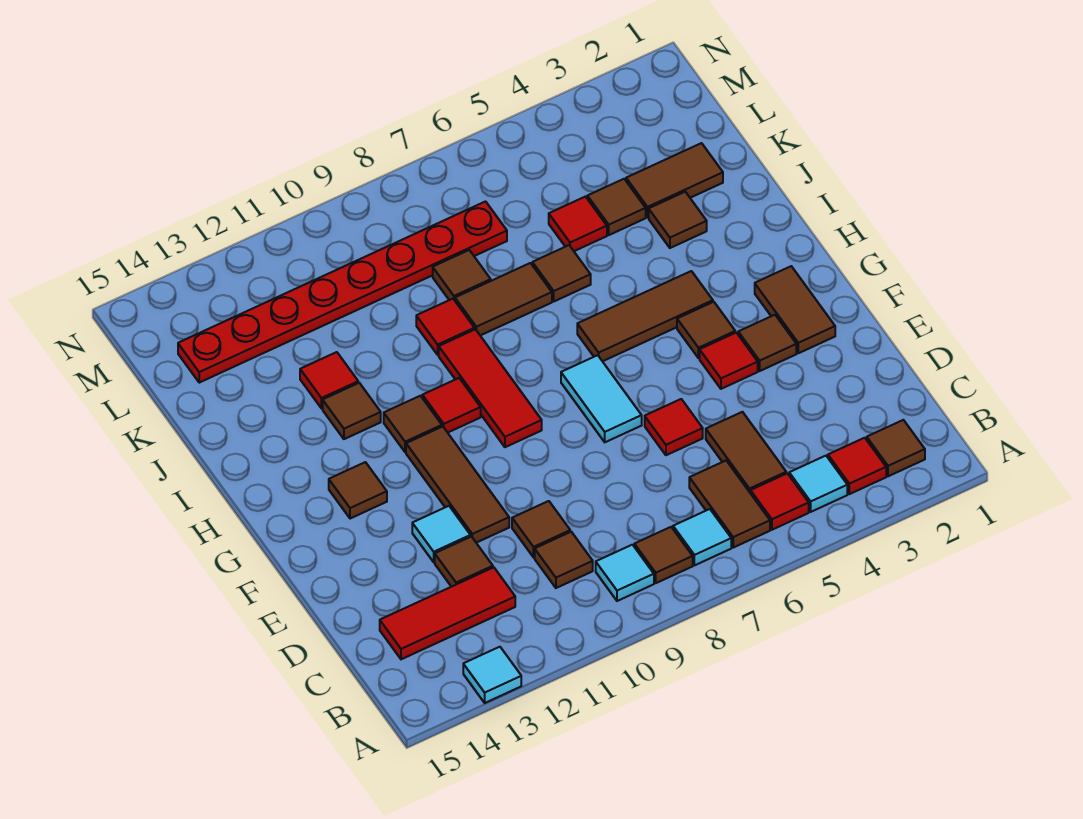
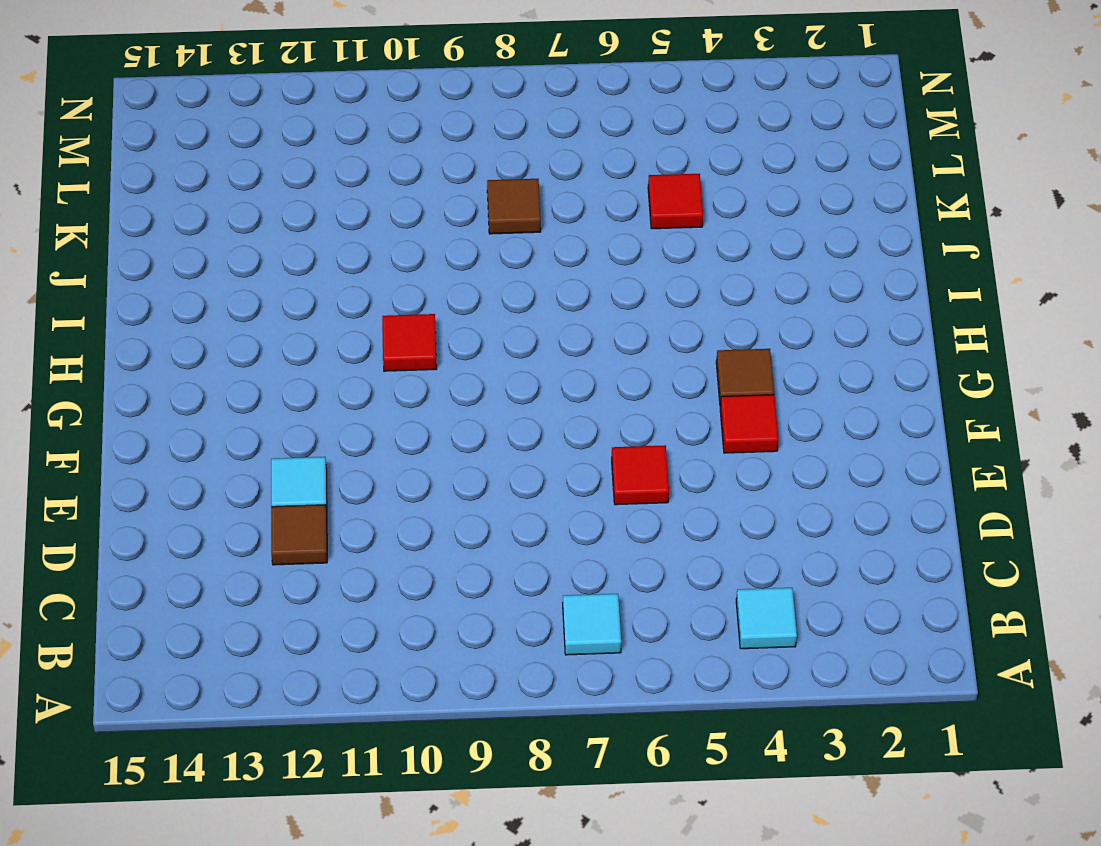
none -> cyan tile A13 level 1
none -> brown tile B2 level 1
none -> red tile B3 level 1
none -> red tile B5 level 1

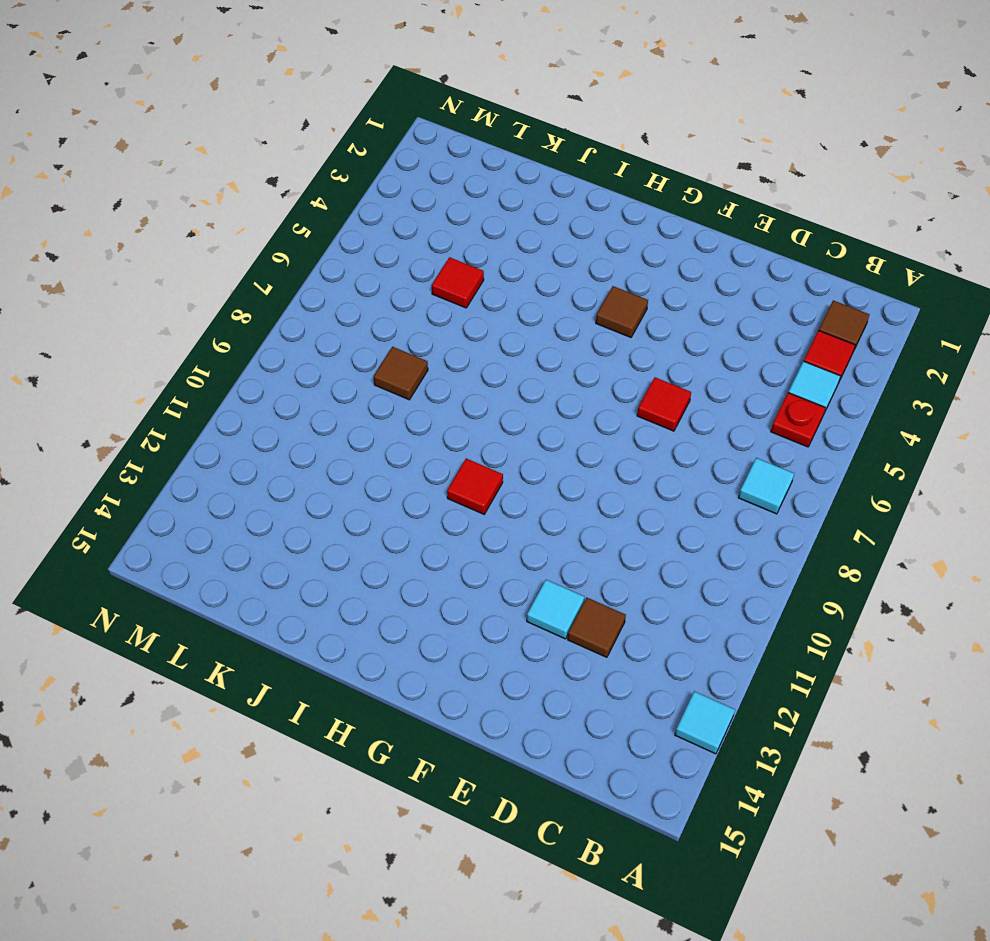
red plate B5 level 1 -> red tile B5 level 1
none -> brown tile B6:C6 level 1
none -> brown tile B8 level 1
none -> cyan tile B9 level 1
none -> brown tile C5:D5 level 1

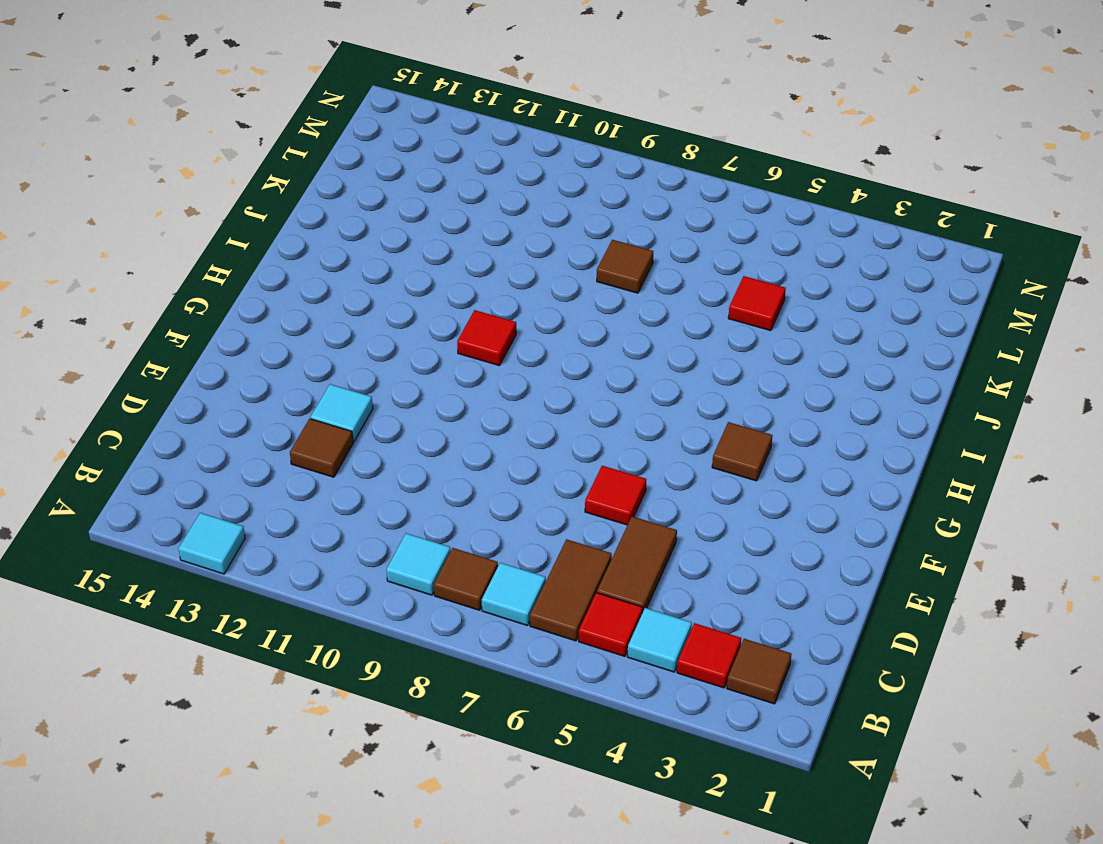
none -> brown tile C10 level 1
none -> red tile C12:C14 level 1
none -> brown tile D10 level 1
none -> brown tile E11:G11 level 1

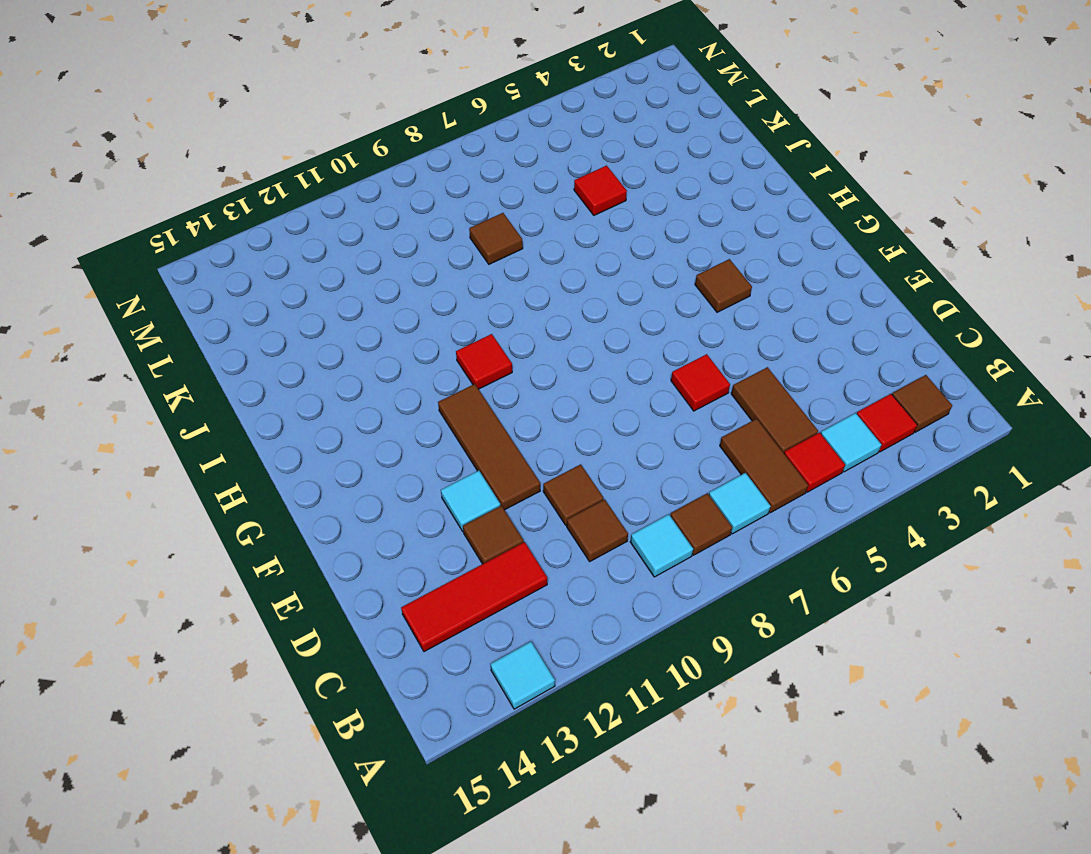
none -> brown tile F2:G2 level 1
none -> brown tile F3 level 1
none -> red tile F4 level 1
none -> cyan tile F7:G7 level 1

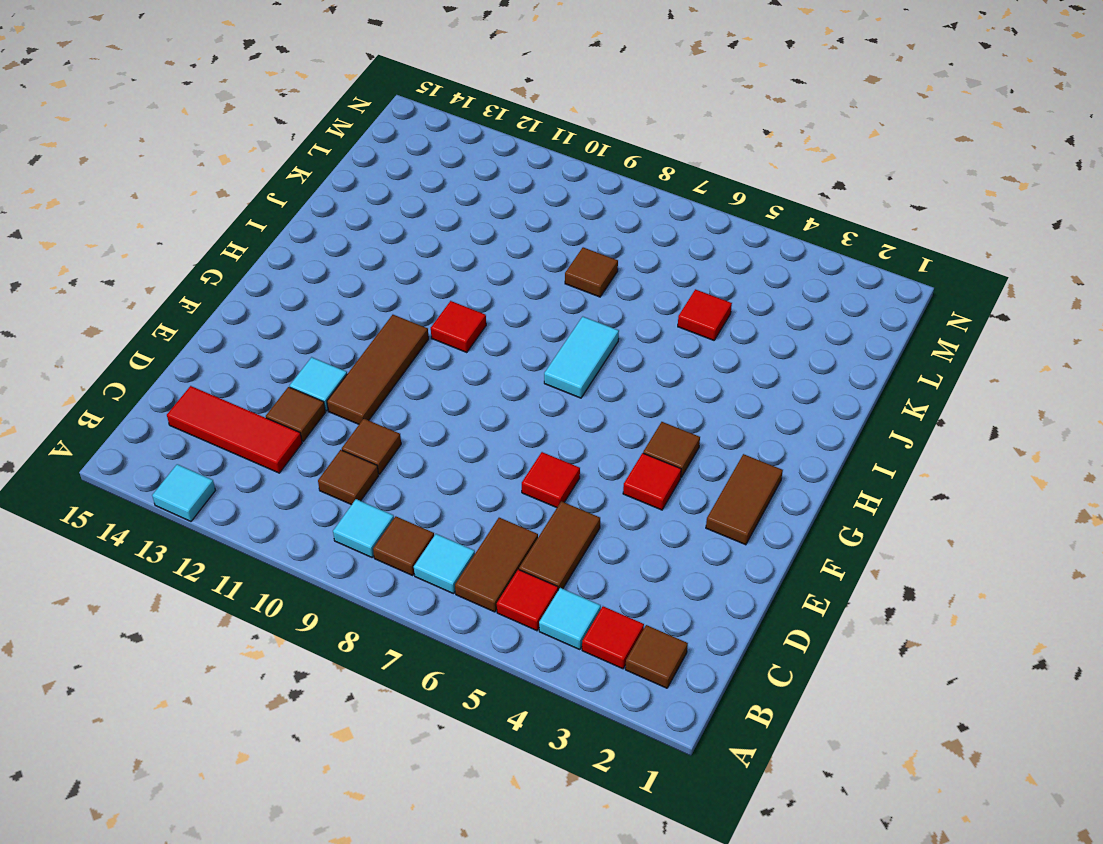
cyan tile H7:I7 level 1 -> cyan tile F7:G7 level 1
none -> brown tile F3 level 1
none -> red tile G9:I9 level 1
none -> brown tile G13 level 1
none -> brown tile H4:H6 level 1

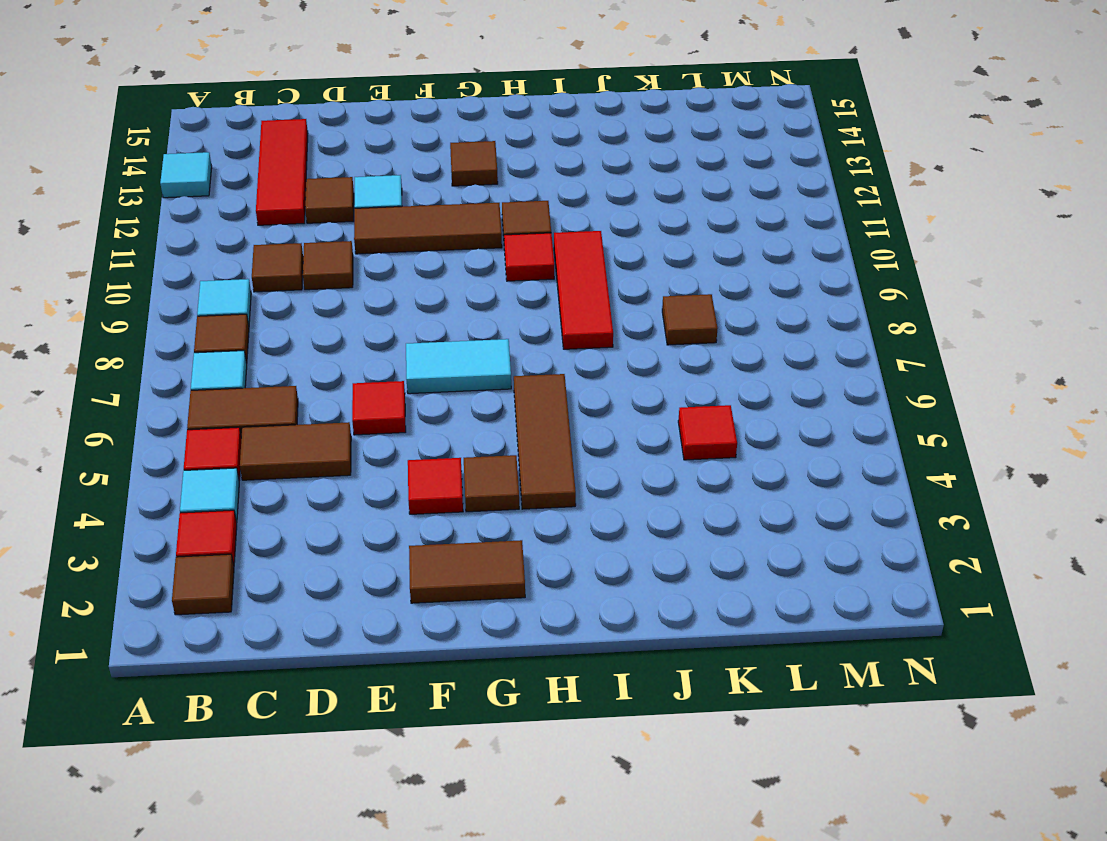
red tile I8:I10 level 1 -> red tile G9:I9 level 1
none -> brown tile F3 level 1
none -> brown tile I12 level 1
none -> brown tile J3 level 1
none -> brown tile J6 level 1

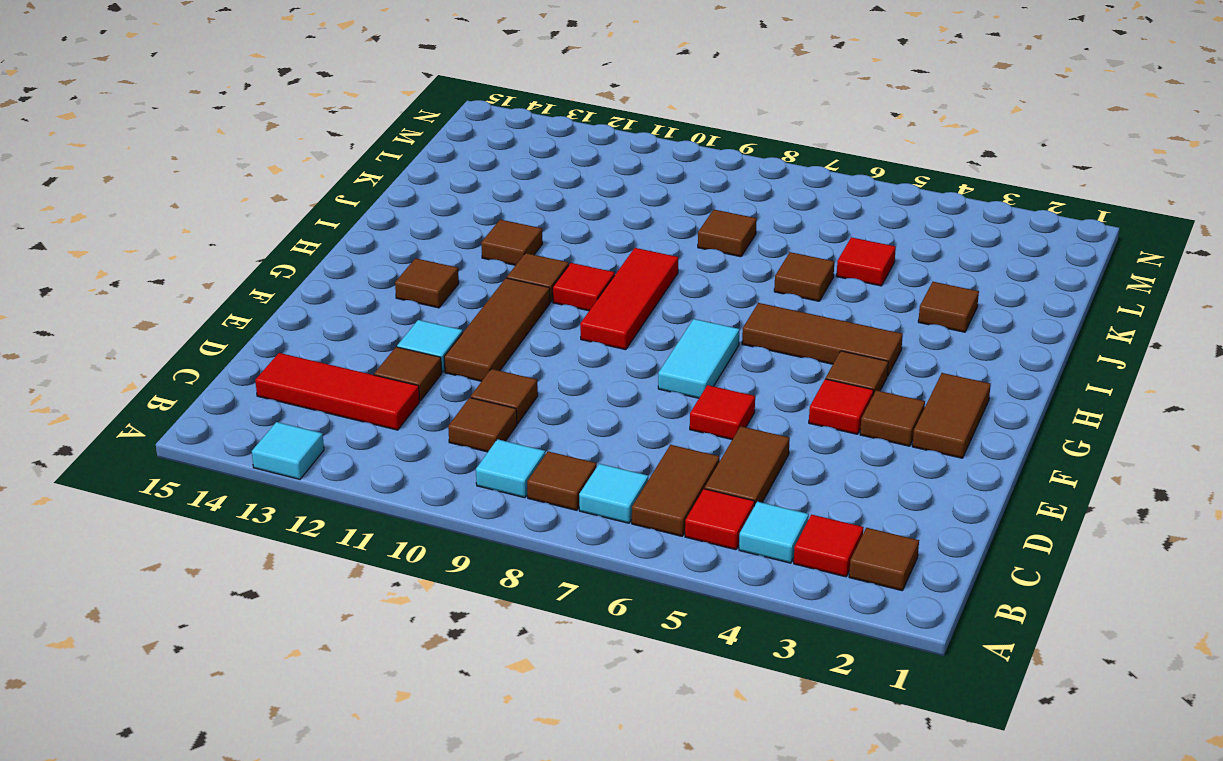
none -> brown tile J7:J8 level 1
none -> red tile J9 level 1
none -> red tile J12 level 1
none -> brown tile K2:K3 level 1

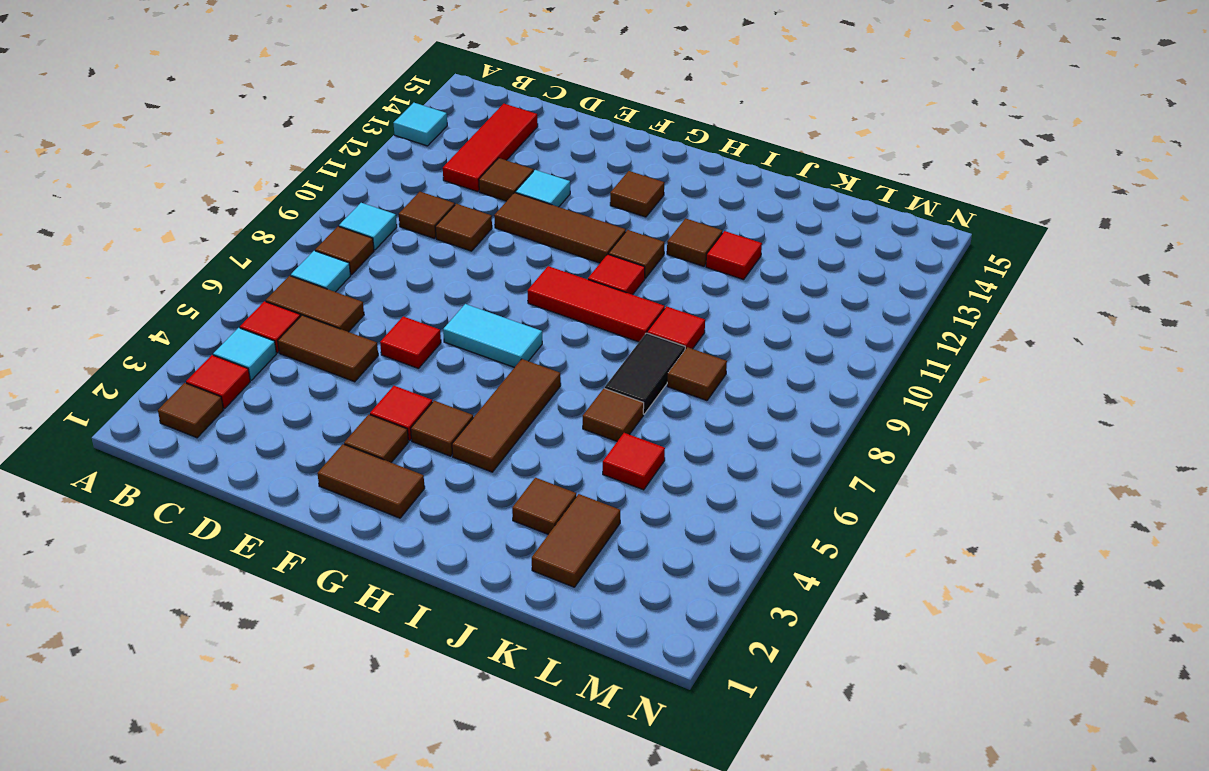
black tile J7:J8 level 1 -> brown tile J7:J8 level 1
none -> brown tile K4 level 1
none -> red plate L7:L14 level 1

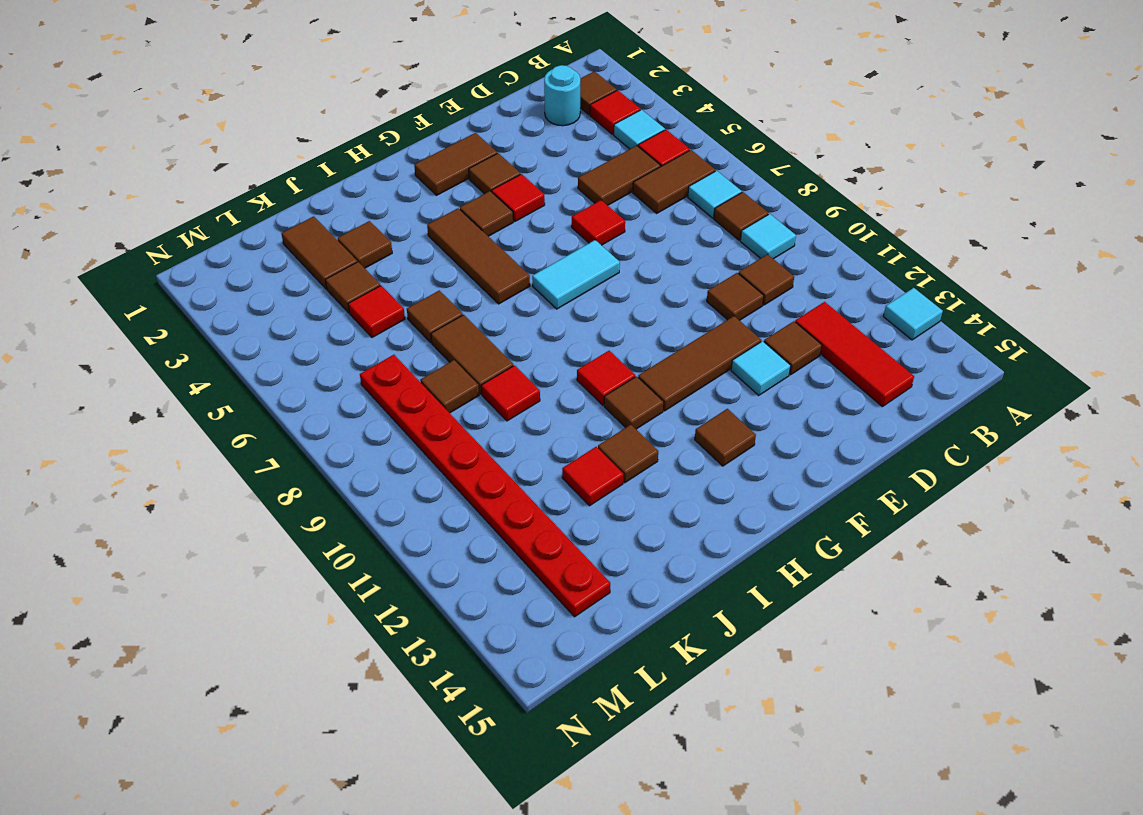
cyan round brick C2 level 1 -> none
none -> red tile G9:I9 level 1

